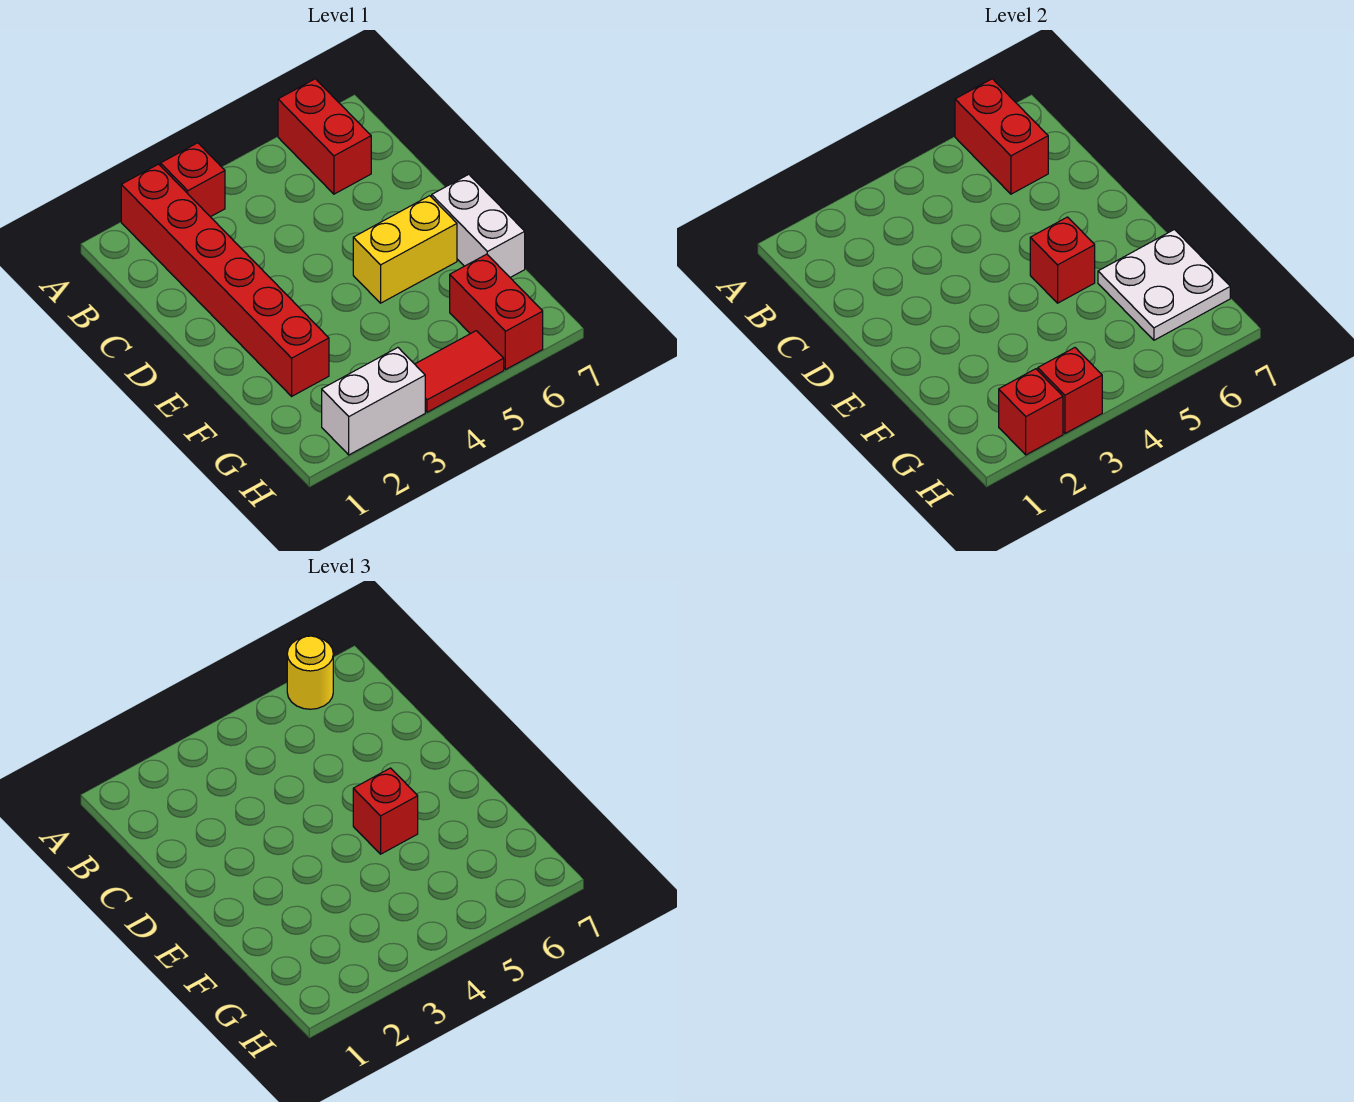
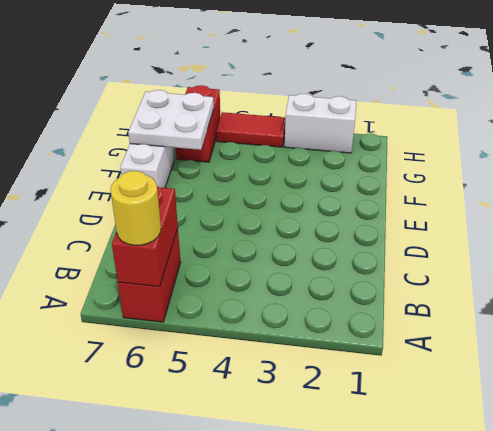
none -> red brick A2:F2 level 1
none -> red brick A3 level 1
none -> yellow brick E5:E6 level 1

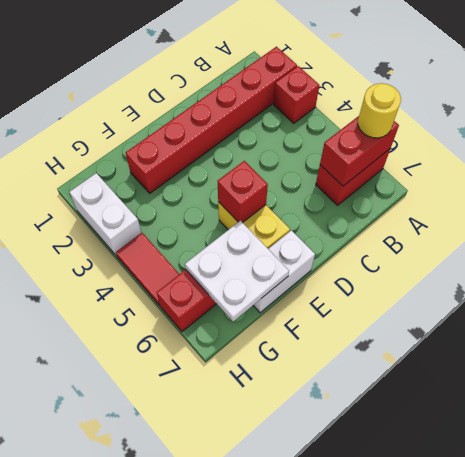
none -> red brick H2 level 2
none -> red brick H3 level 2
none -> red brick E5 level 3

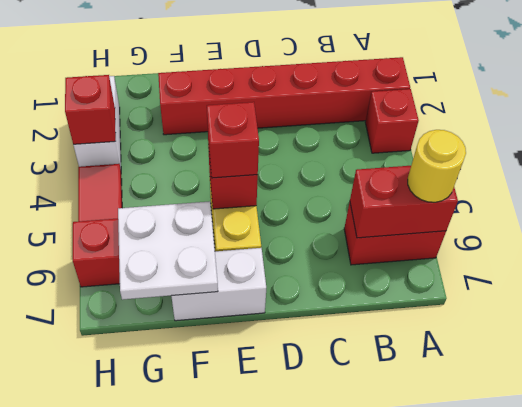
none -> red brick H2 level 2

